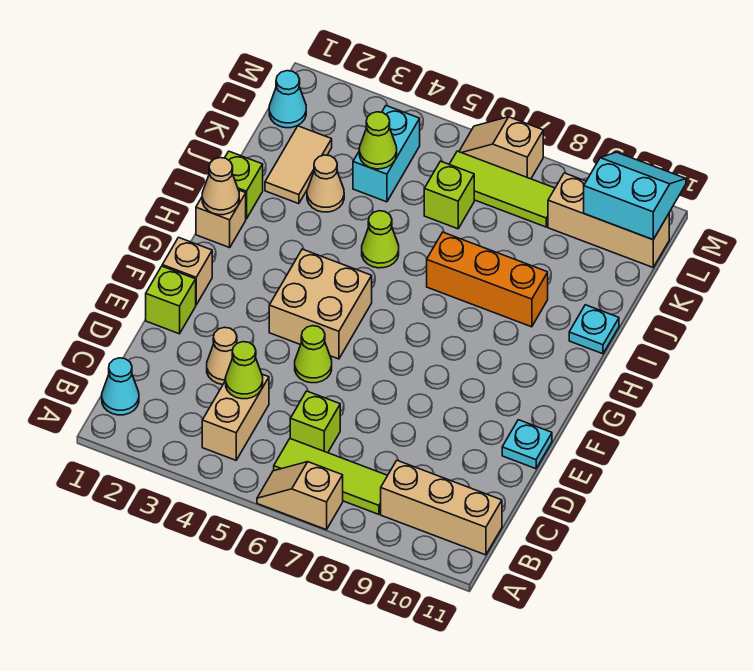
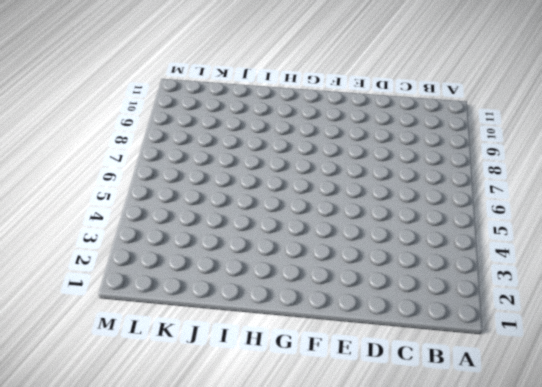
none -> tan slope A6:A7 level 1 top 7
none -> cyan cone B1 level 1
none -> tan brick B4:C4 level 1

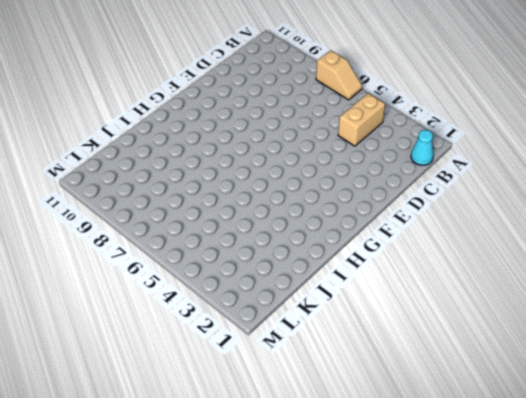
none -> lime tile B6:B8 level 1
none -> tan brick B9:B11 level 1
none -> lime brick C6 level 1

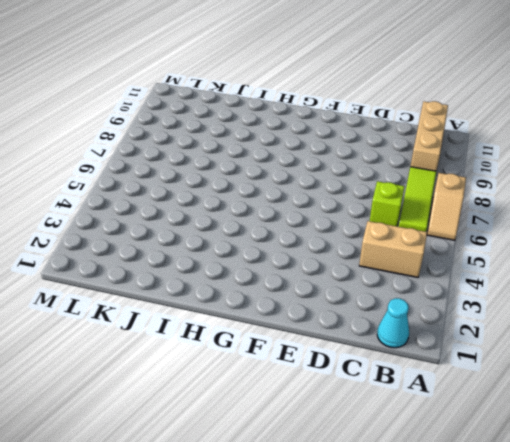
none -> tan cone D3 level 1
none -> lime brick E1 level 1
none -> lime cone E5 level 1

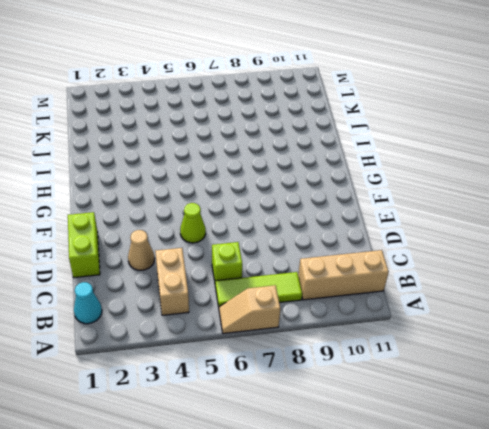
lime brick D1:E1 level 1 -> lime brick E1 level 1
none -> cyan plate E11 level 1
none -> tan brick F1 level 1
none -> tan brick F4:G5 level 1

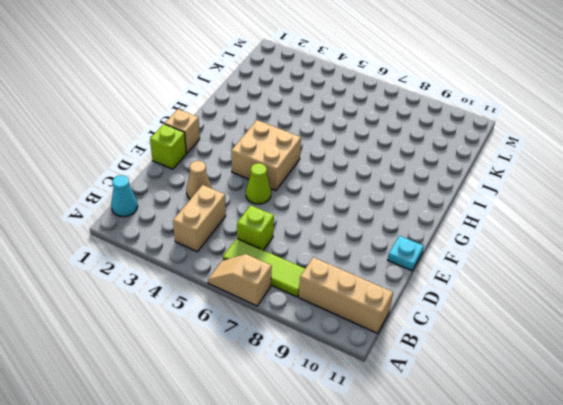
none -> tan brick H1 level 1
none -> lime brick I1 level 1
none -> lime cone I5 level 1

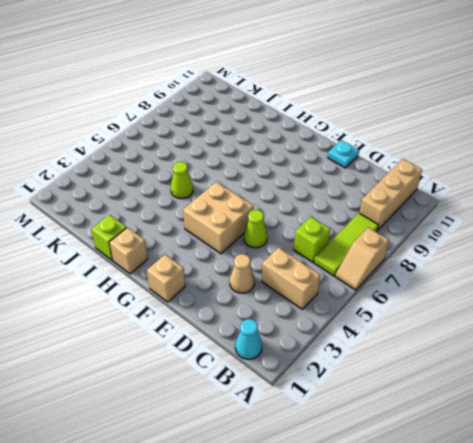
none -> lime brick E1 level 1
none -> orange brick I7:I9 level 1
none -> cyan plate I11 level 1

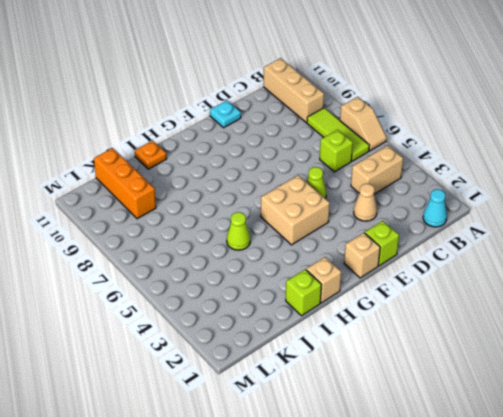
orange plate I11 level 1 -> cyan plate I11 level 1
orange brick K9:K11 level 1 -> orange brick I7:I9 level 1
none -> tan tile J2:K2 level 1
none -> tan cone J3 level 1
none -> cyan brick K4:L4 level 1

